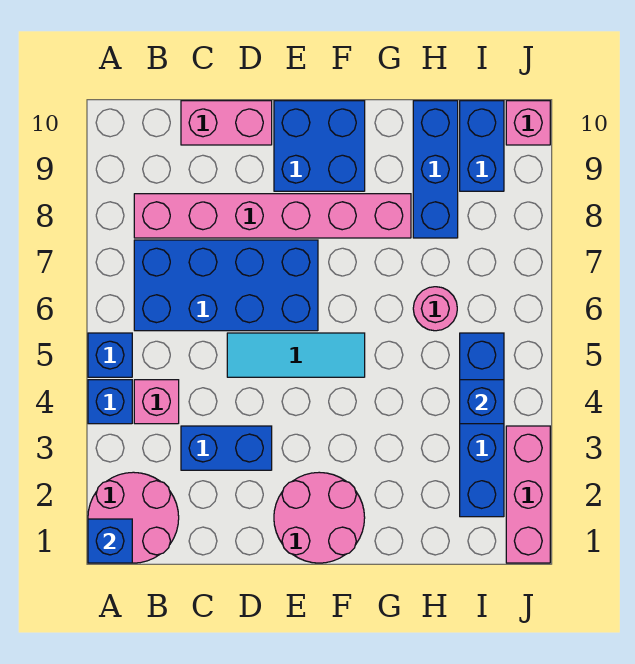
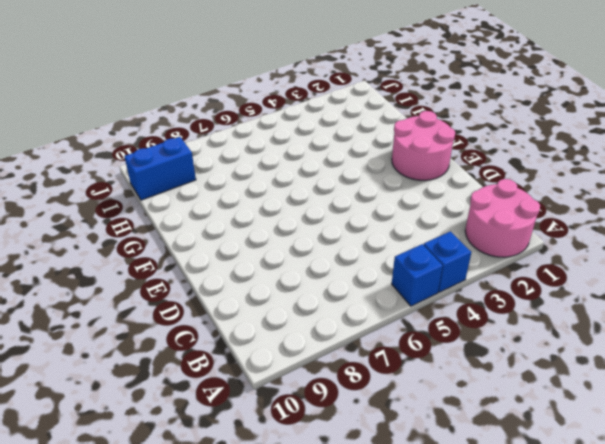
none -> pink brick B4 level 1
none -> blue brick B6:E7 level 1
none -> pink brick B8:G8 level 1

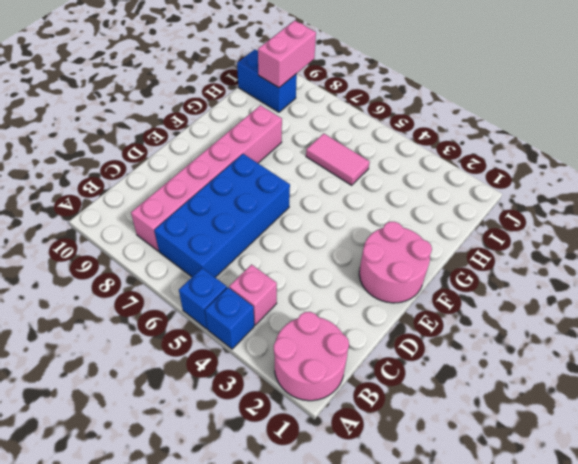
pink tile H5:H6 level 1 -> pink round brick H6 level 1
pink brick I9:J9 level 2 -> pink brick C10:D10 level 1
none -> blue brick C3:D3 level 1
none -> cyan tile D5:F5 level 1
none -> blue brick E9:F10 level 1

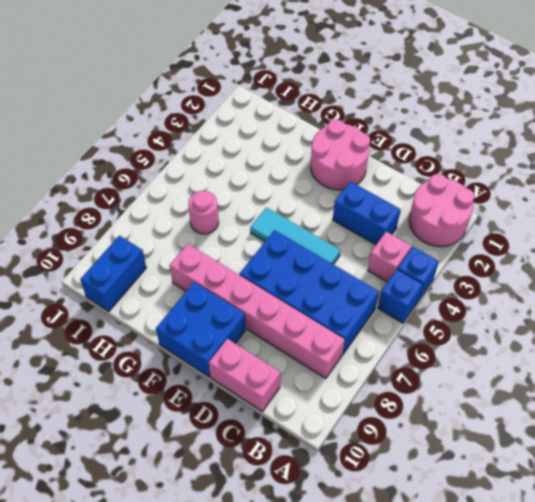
none -> blue brick H8:H10 level 1
none -> blue brick I2:I5 level 1
none -> pink brick J1:J3 level 1

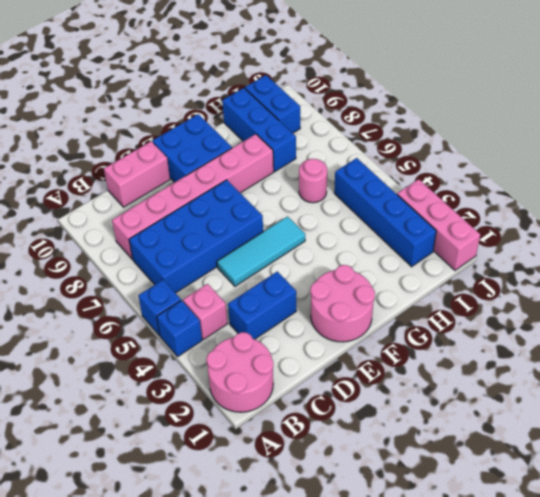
none -> pink brick J10 level 1
none -> blue brick A1 level 2
none -> blue brick I4 level 2

